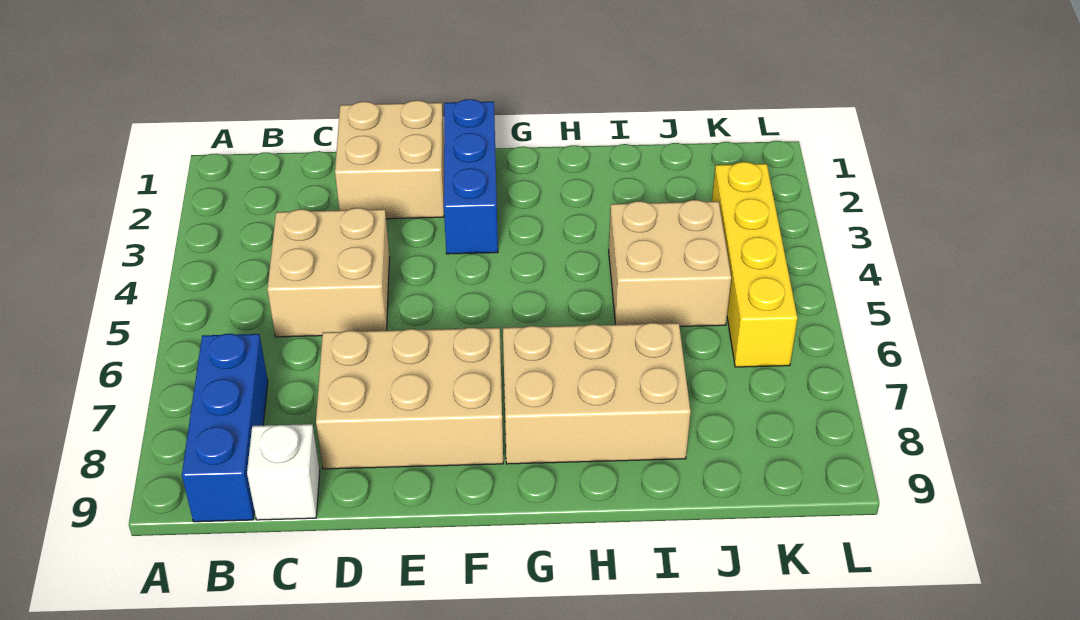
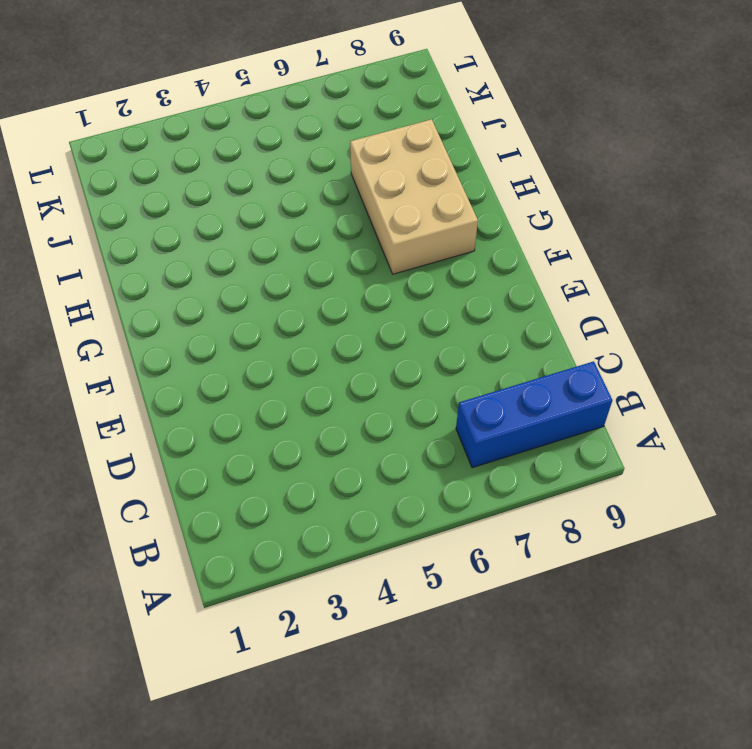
none -> tan brick C4:D5 level 1
none -> white brick C9 level 1

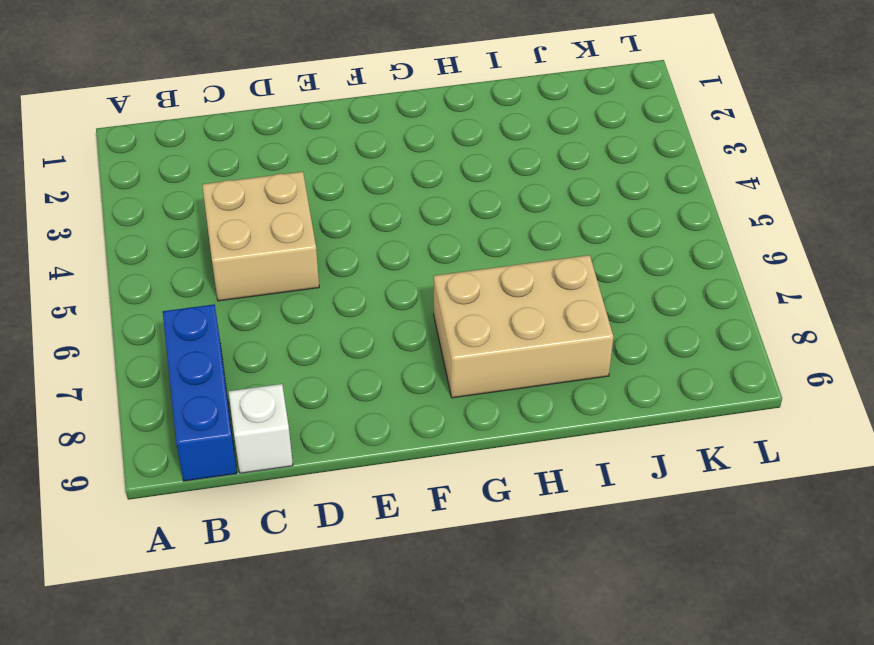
none -> tan brick D1:E2 level 1
none -> tan brick D7:F8 level 1

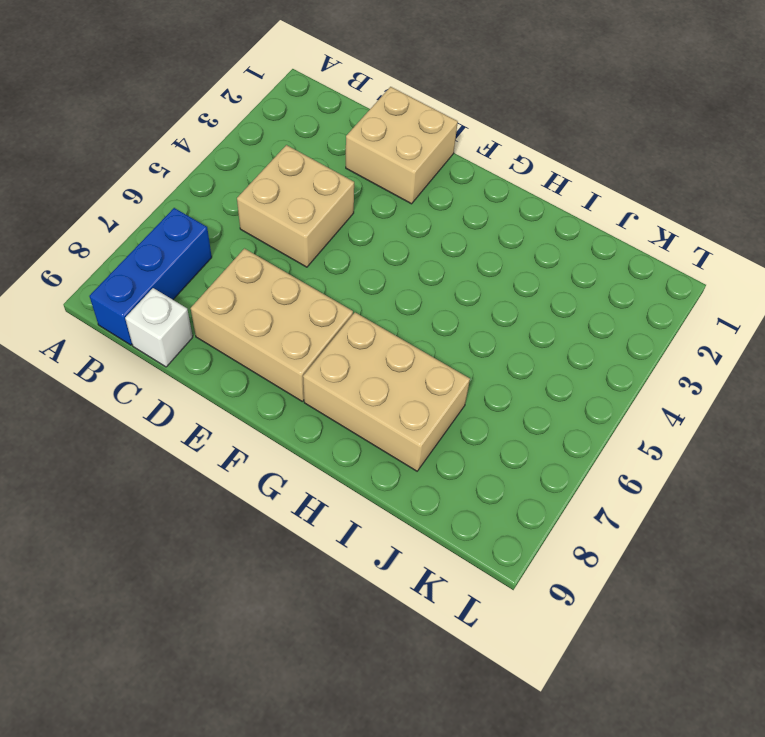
none -> blue brick F1:F3 level 1
none -> tan brick I4:J5 level 1

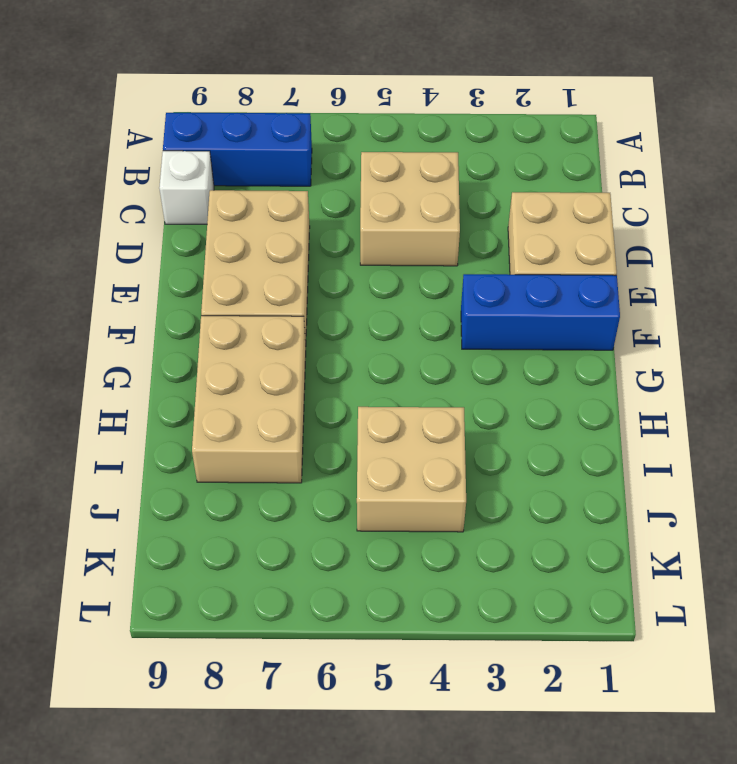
none -> yellow brick K3:K6 level 1

